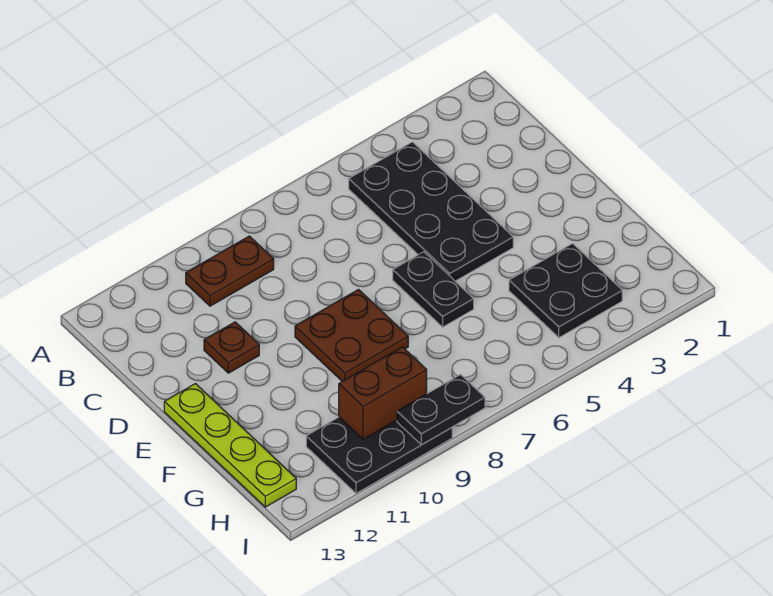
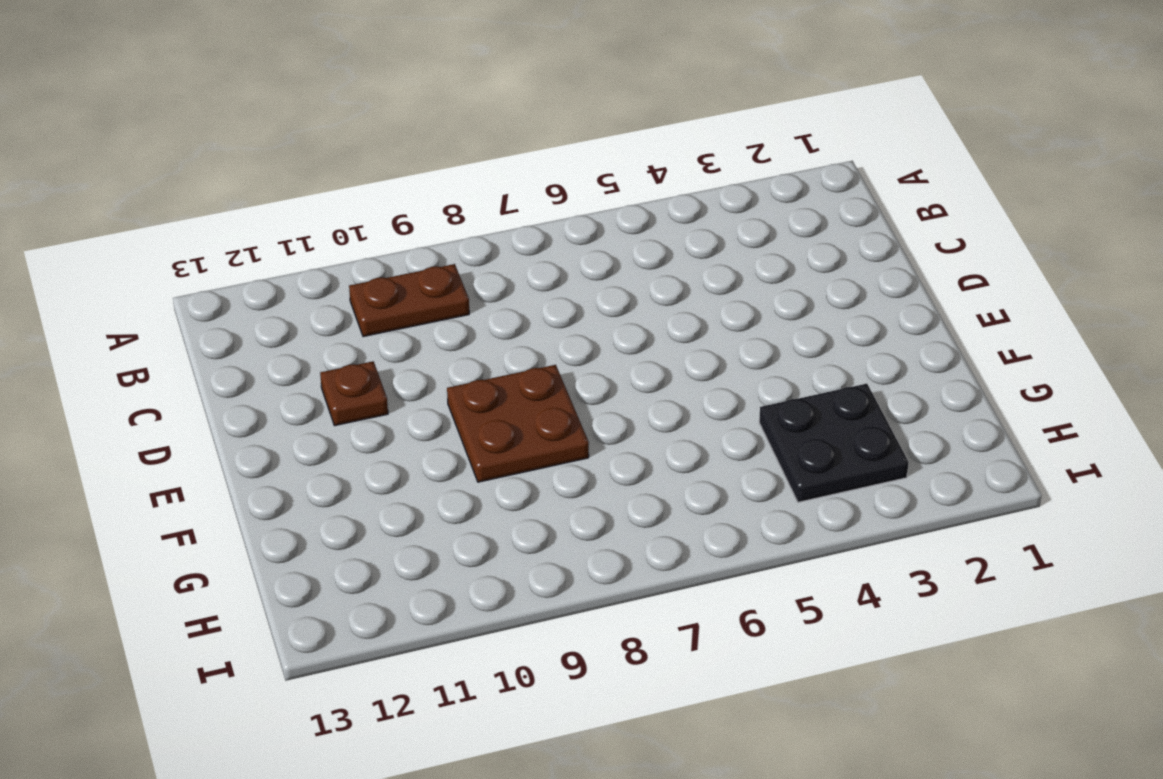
none -> black plate B4:E5 level 1
none -> black plate E6:F6 level 1

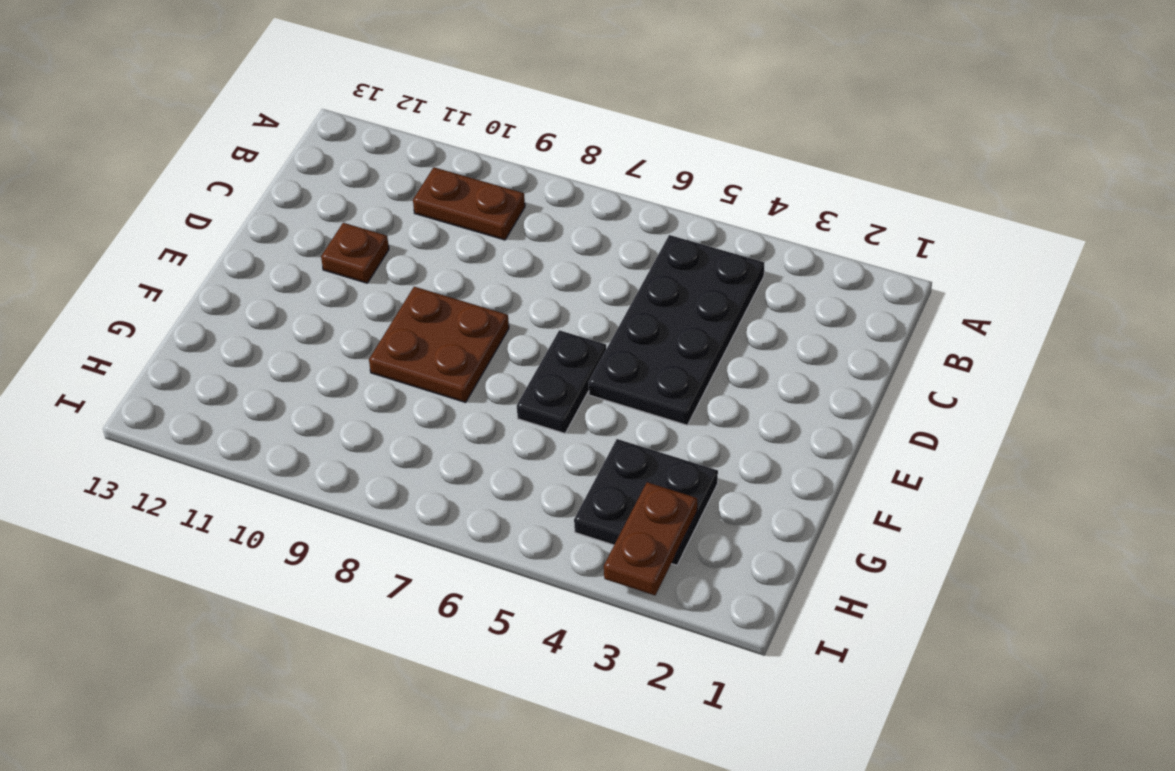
brown plate H3:I3 level 2 -> none
none -> lime plate E13:H13 level 1
none -> black plate H9:I11 level 1

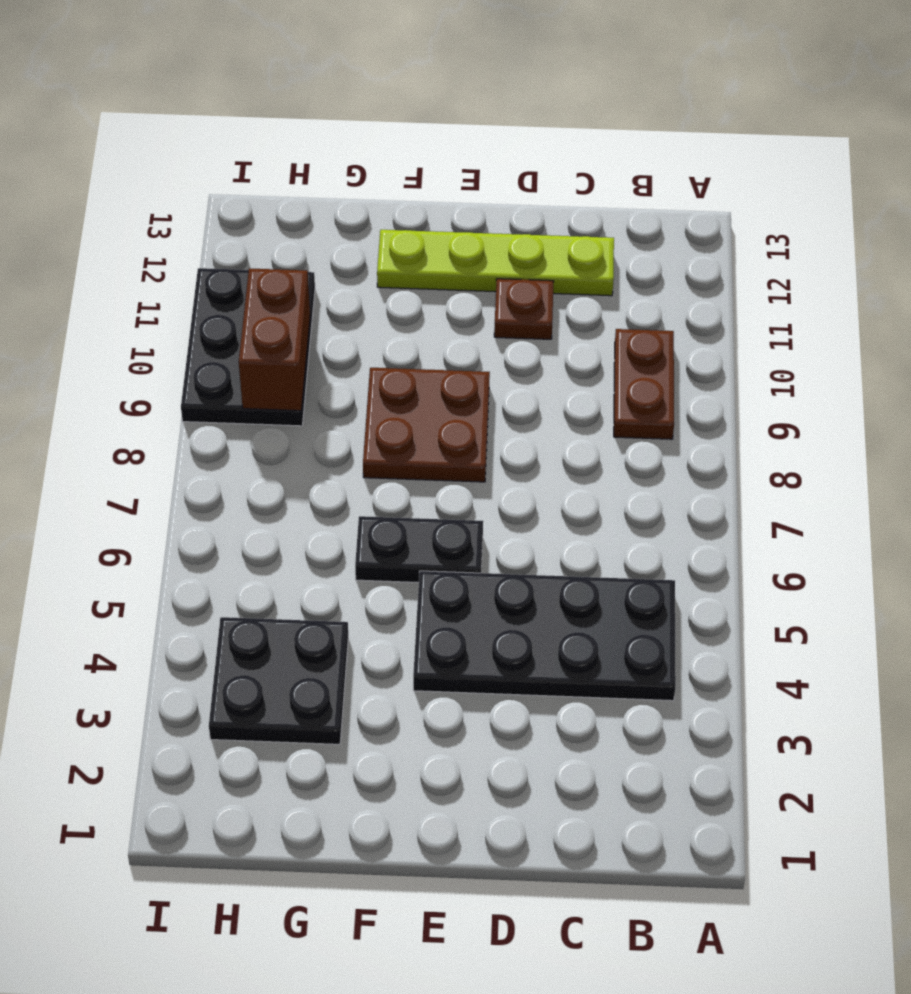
lime plate C12:F12 level 1 -> lime plate E13:H13 level 1
none -> black plate I8:I9 level 2

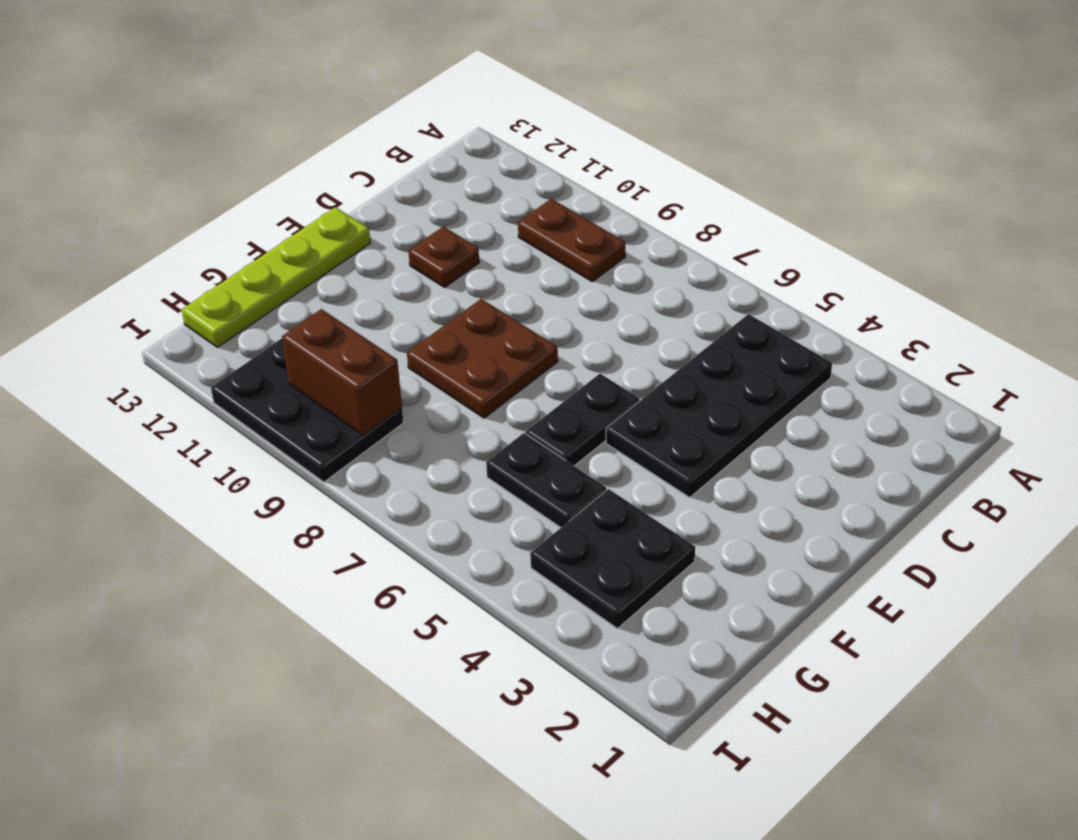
black plate G5:G6 level 1 -> black plate I8:I9 level 2

